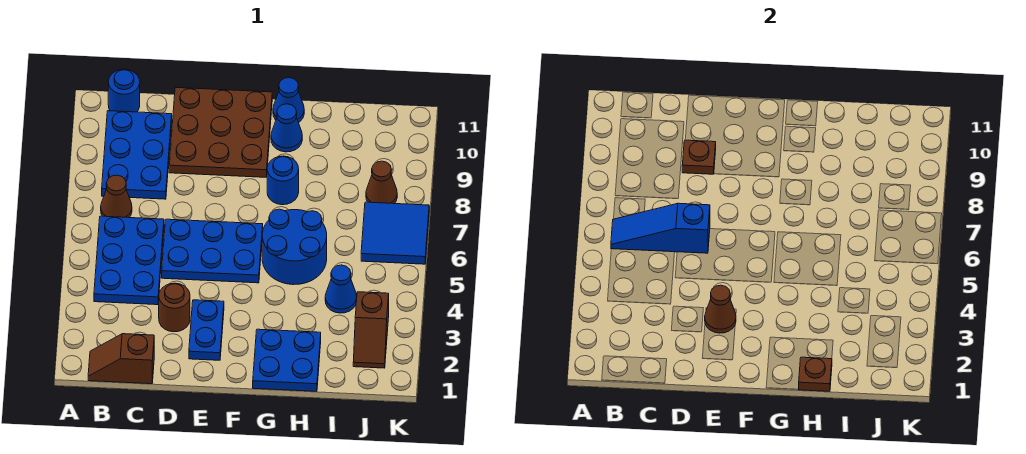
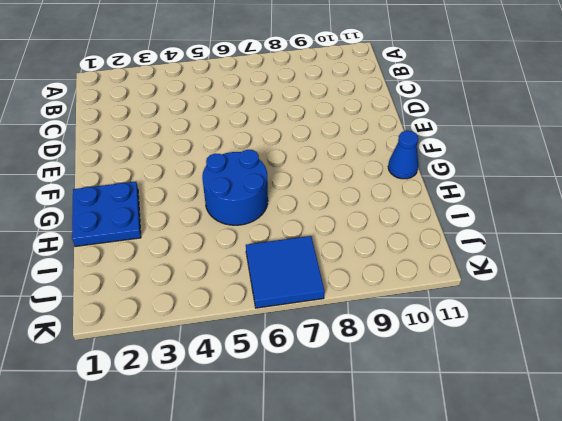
none -> brown slope B1:C1 level 1 top C
none -> blue plate B4:C6 level 1
none -> brown cone B7 level 1

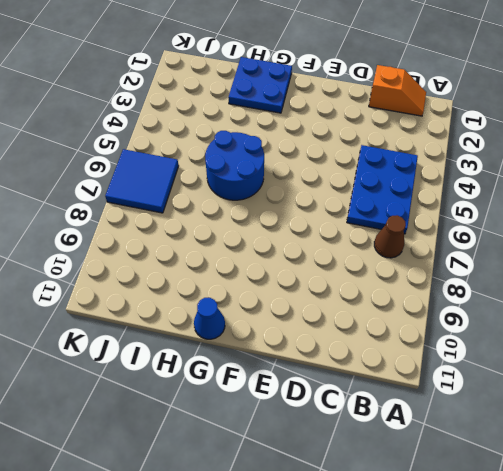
orange slope B1:C1 level 1 top C -> brown slope B1:C1 level 1 top C
none -> blue plate B8:C10 level 1
none -> blue round brick B11 level 1
none -> brown round brick D3 level 1

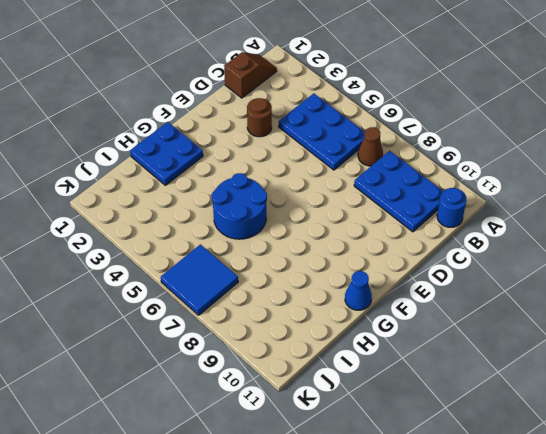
none -> blue plate D5:F6 level 1
none -> brown plate D9:F11 level 1
none -> blue plate E2:E3 level 1

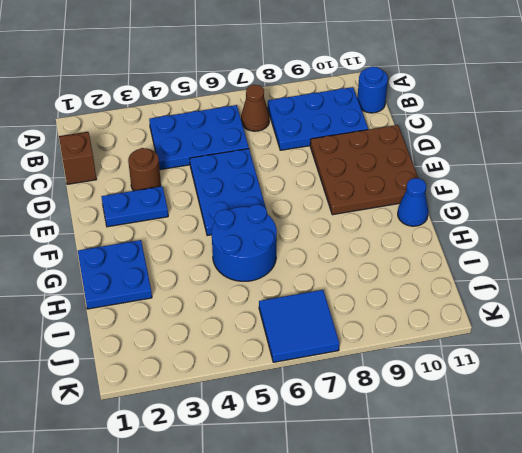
none -> blue round brick G8 level 1
none -> blue cone G10 level 1
none -> blue cone I4 level 1

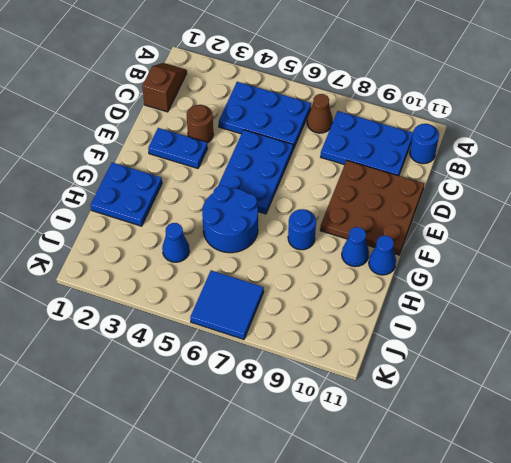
none -> brown slope J2:J3 level 1 top 3
none -> brown cone J8 level 1
none -> blue slope B6:D6 level 2 top D

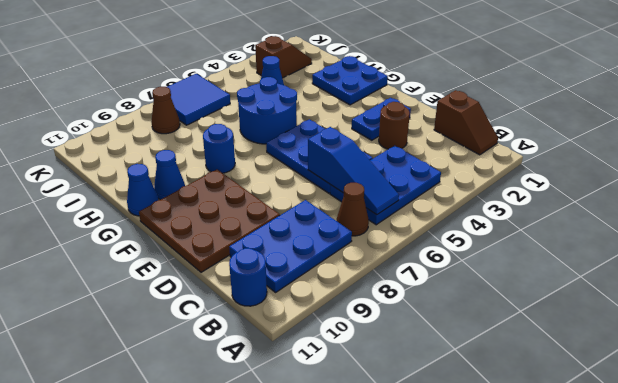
none -> brown plate D9 level 2
none -> brown cone E3 level 2
none -> brown plate H1 level 2

